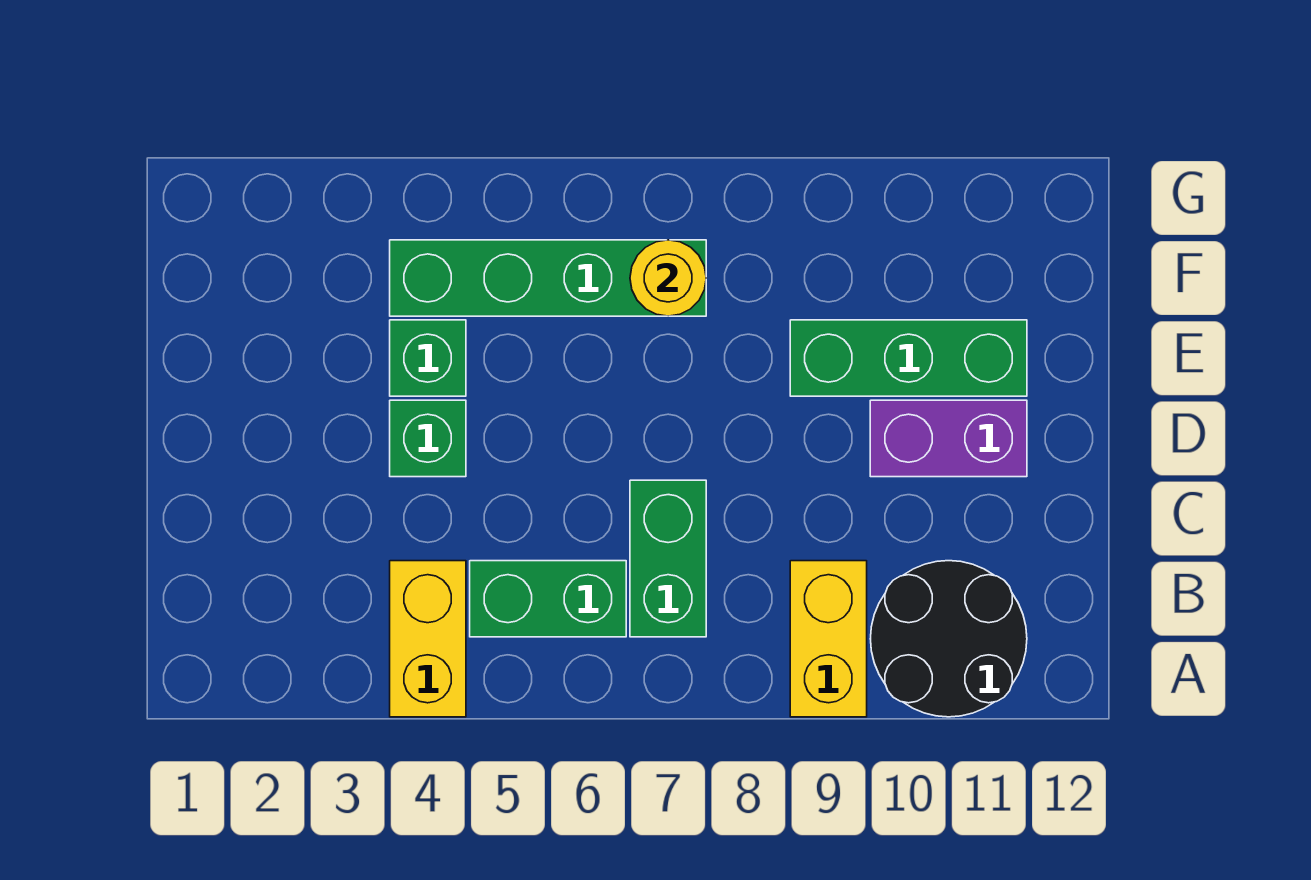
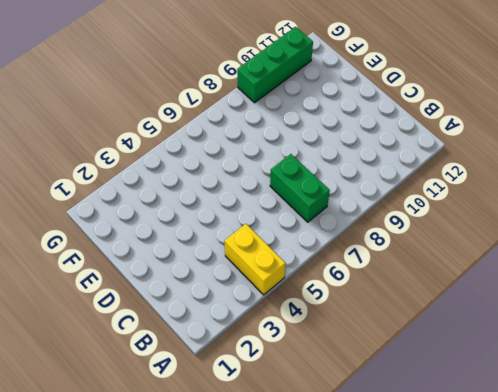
green brick G9:G11 level 1 -> green brick E9:E11 level 1
none -> yellow brick A9:B9 level 1
none -> black round brick A10:B11 level 1

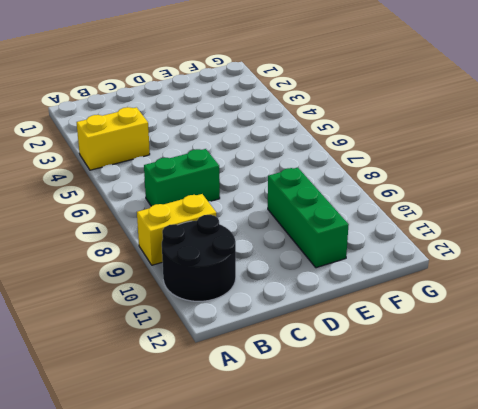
none -> green brick B5:B6 level 1
none -> green brick D4 level 1

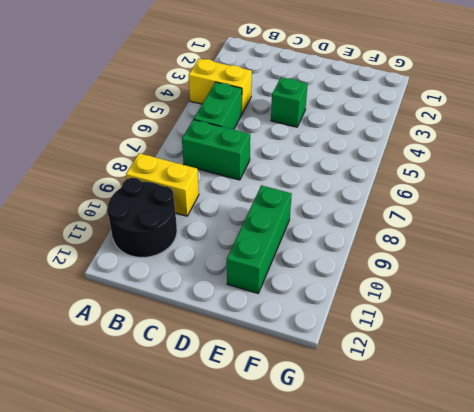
none -> purple brick D10:D11 level 1
none -> green brick E4 level 1

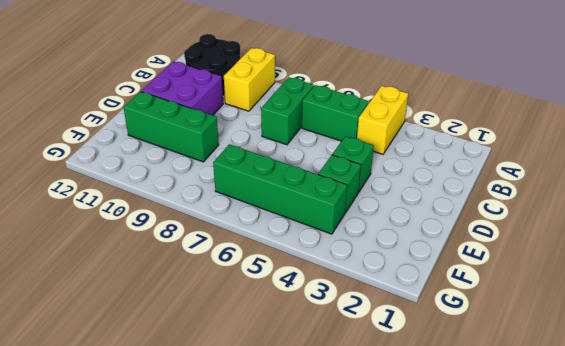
purple brick C10:D11 level 1 -> purple brick D10:D11 level 1
none -> yellow round brick F7 level 2

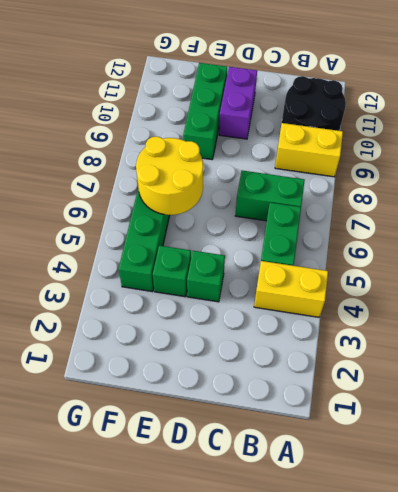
yellow round brick E6:F7 level 2 -> yellow round brick F7 level 2

